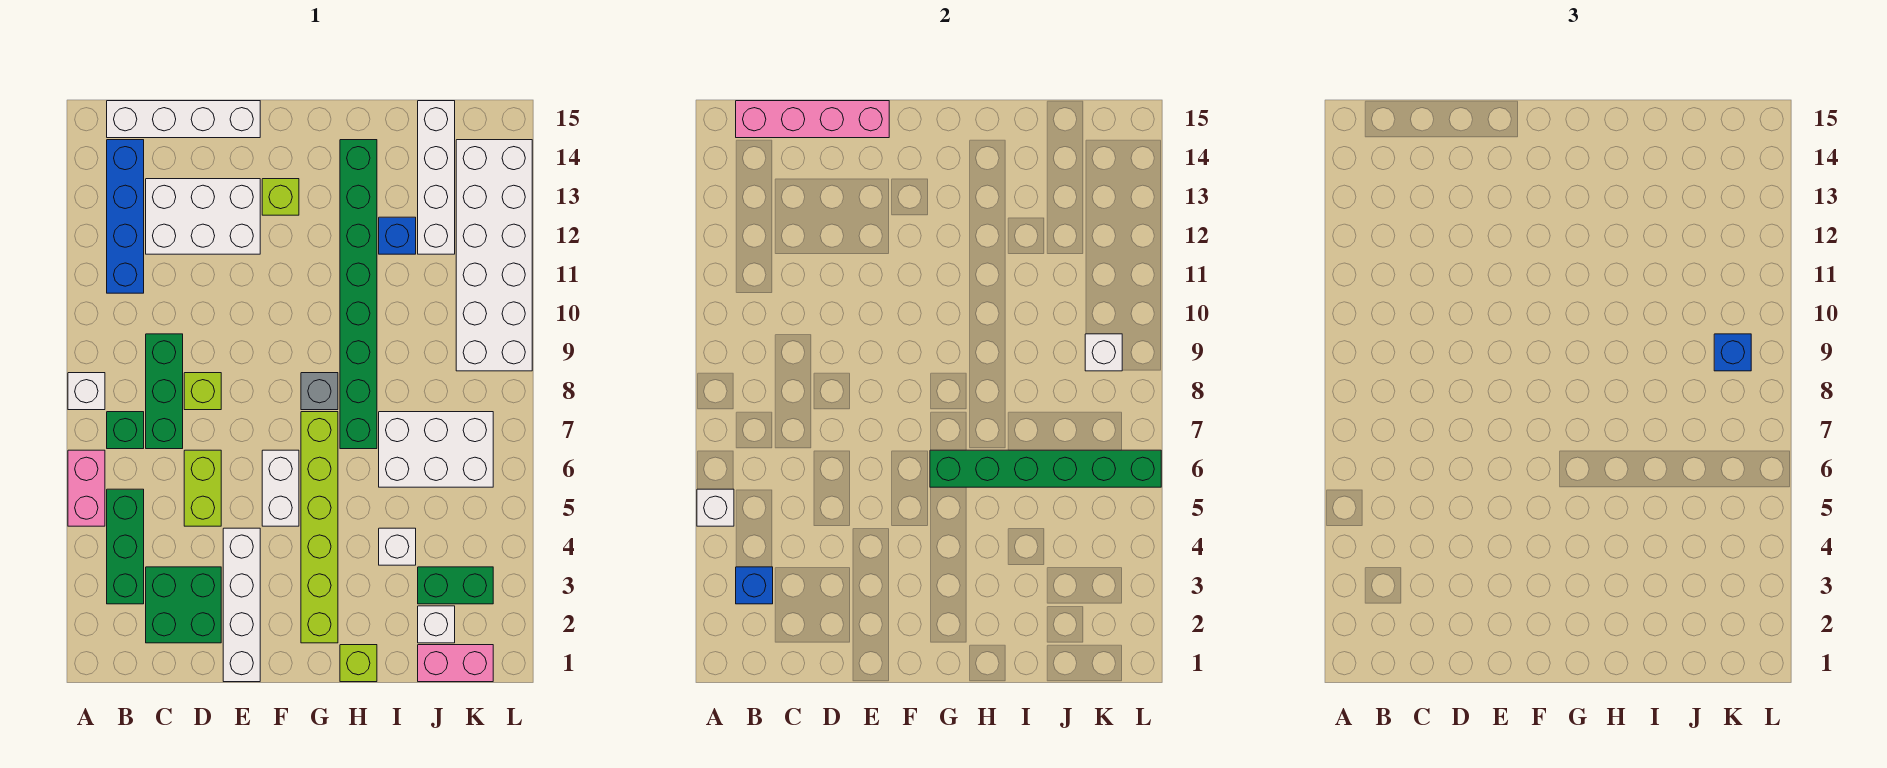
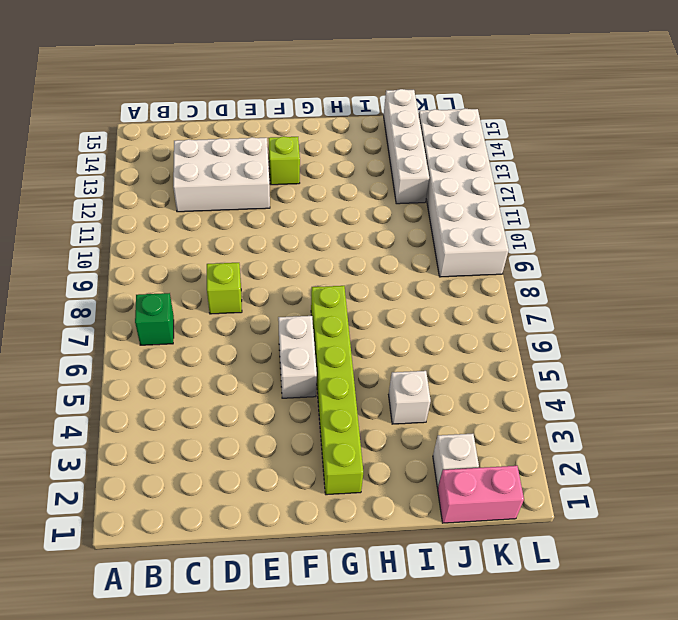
none -> pink brick A5:A6 level 1
none -> white brick A8 level 1
none -> green brick B3:B5 level 1
none -> blue brick B11:B14 level 1

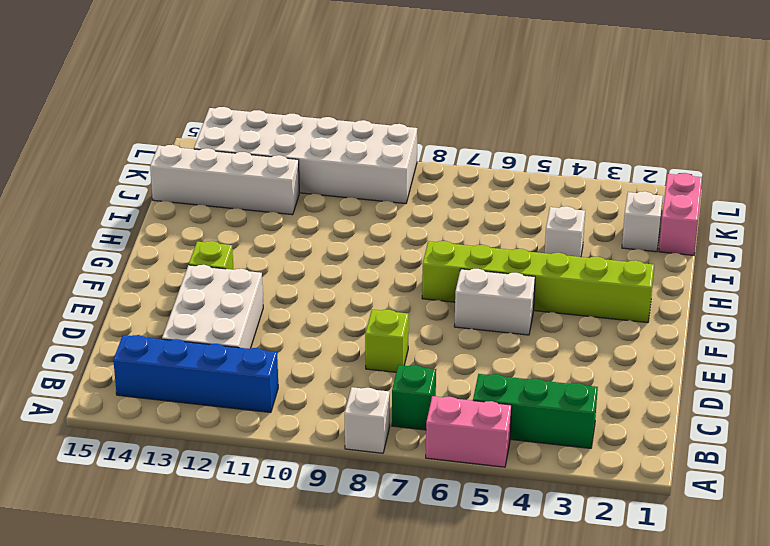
none -> white brick B15:E15 level 1
none -> green brick C2:D3 level 1
none -> green brick C7:C9 level 1
none -> lime brick D5:D6 level 1

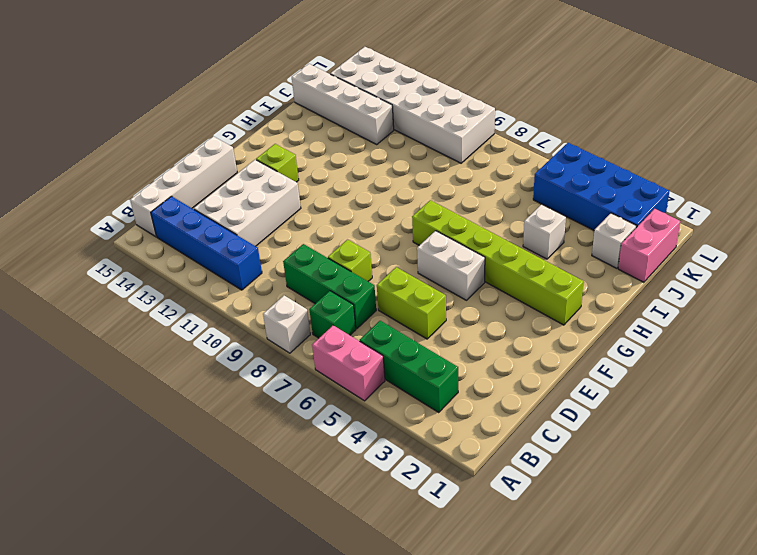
blue brick K2:L5 level 1 -> green brick J3:K3 level 1
none -> green brick C2:D3 level 1
none -> white brick E1:E4 level 1
none -> grey brick G8 level 1
none -> lime brick H1 level 1

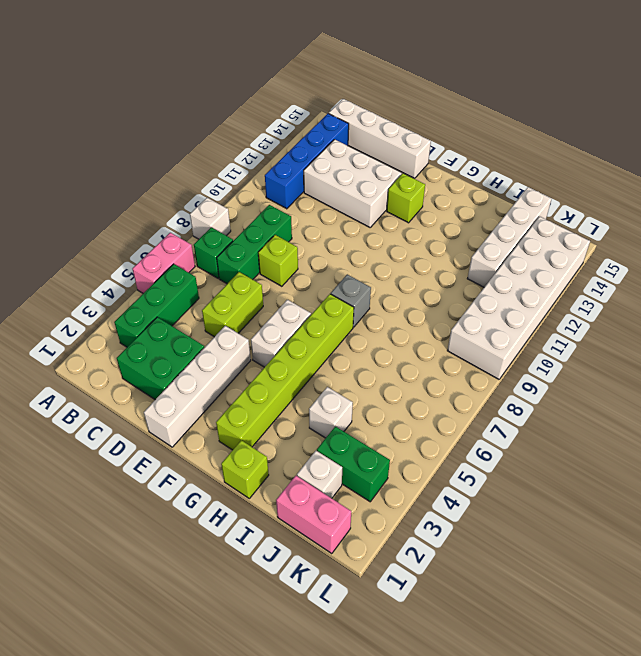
none -> green brick H7:H14 level 1
none -> white brick I6:K7 level 1
none -> blue brick I12 level 1
none -> white brick A5 level 2

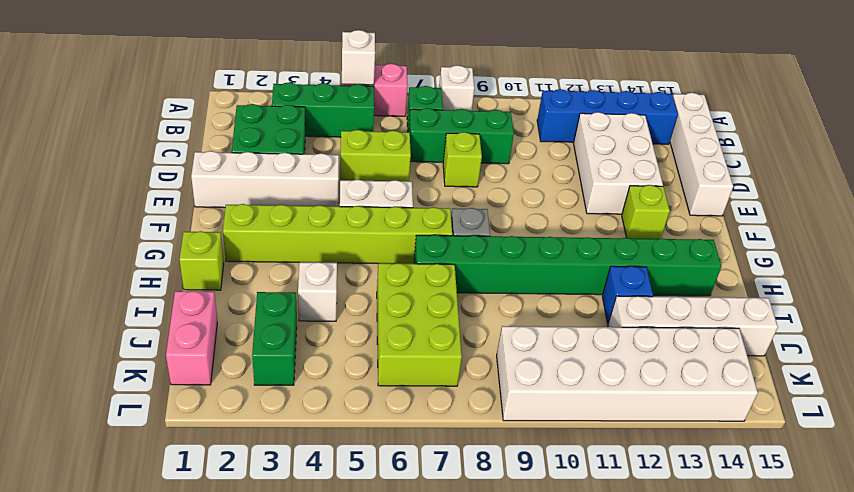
lime brick I6:K7 level 1 -> white brick I6:K7 level 1
none -> white brick J2 level 1
none -> blue brick B3 level 2
none -> pink brick B15:E15 level 2
none -> green brick G6:L6 level 2

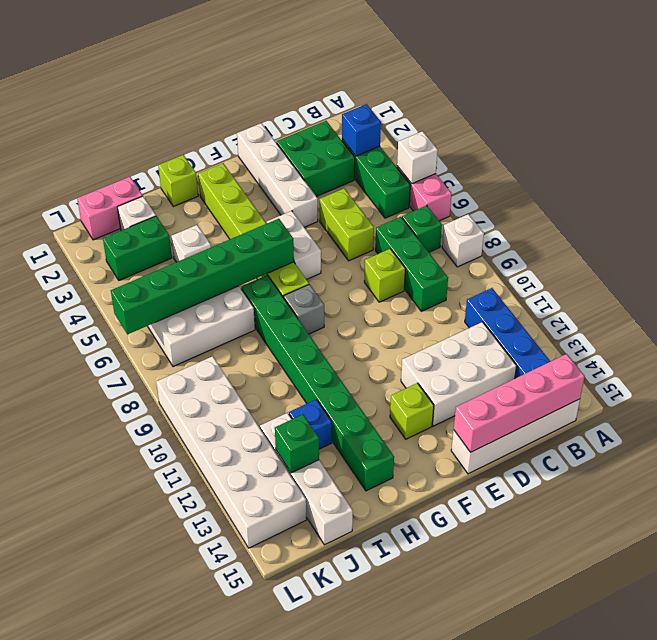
green brick J13 level 2 -> none
none -> white brick K9 level 2
none -> blue brick K9 level 3

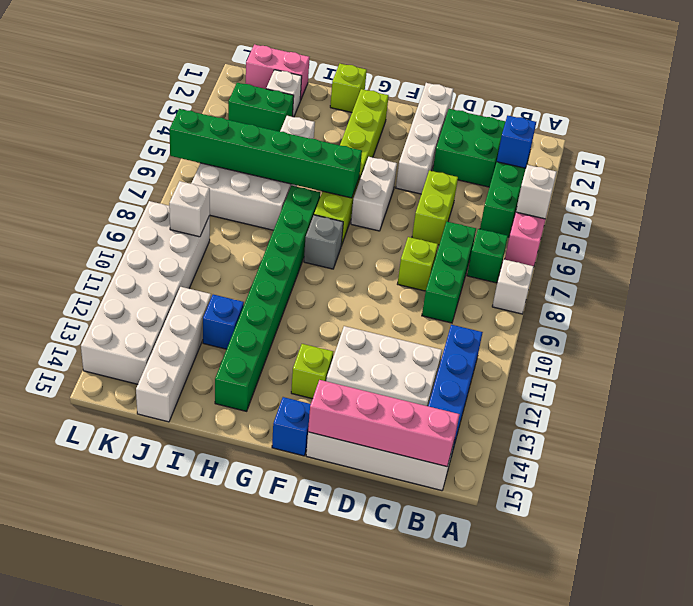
blue brick F15 level 1 -> blue brick K9 level 3

